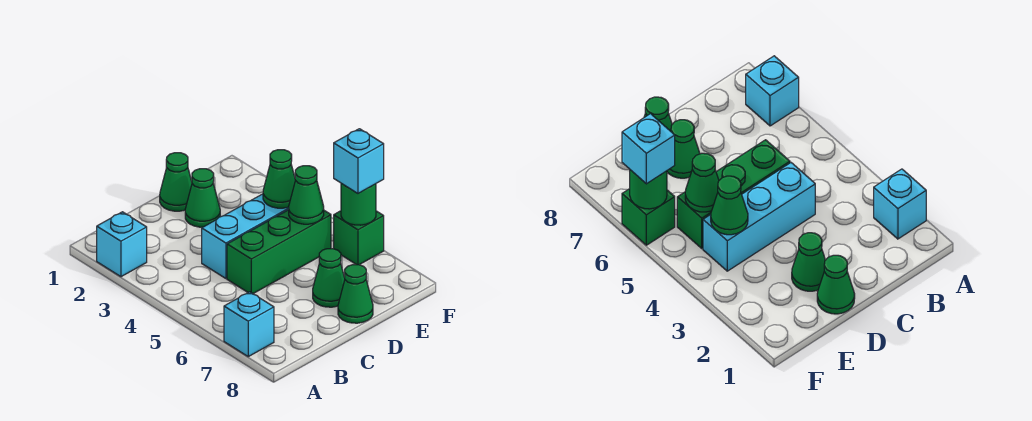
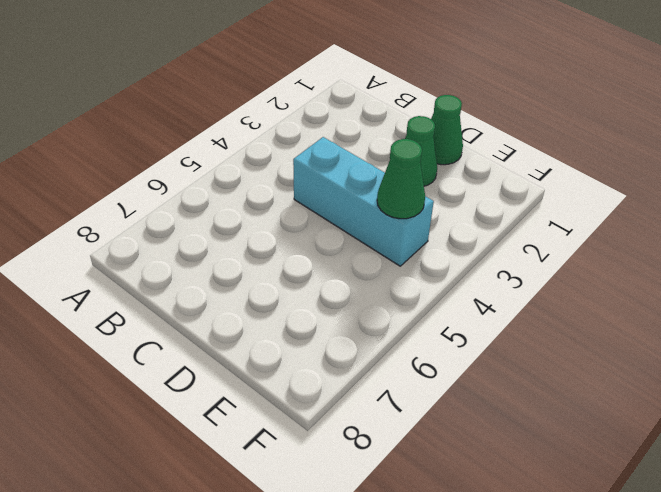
none -> cyan brick A2 level 1
none -> cyan brick A7 level 1
none -> green brick C5:E5 level 1

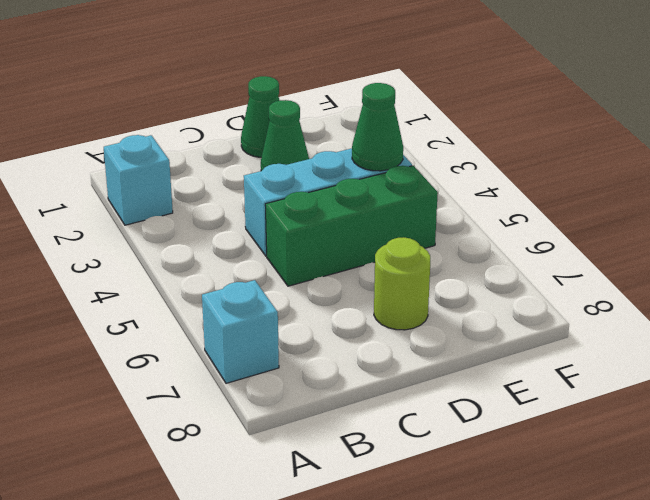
lime round brick D7 level 1 -> green cone D7 level 1
none -> green cone D8 level 1
none -> green brick F6 level 1
none -> green cone E5 level 2

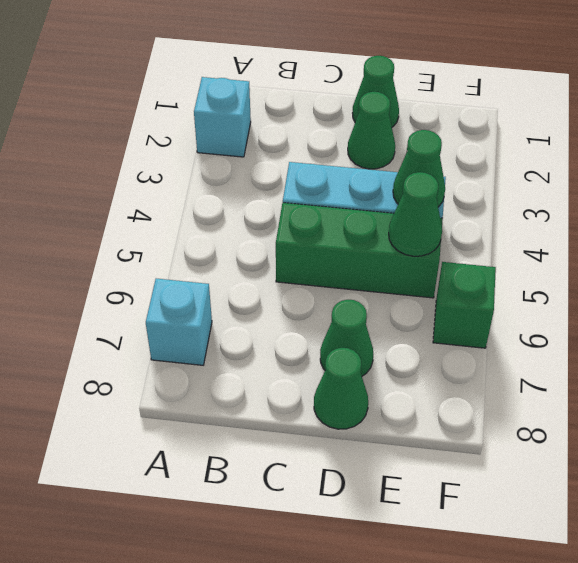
none -> green round brick F6 level 2
none -> cyan brick F6 level 3

